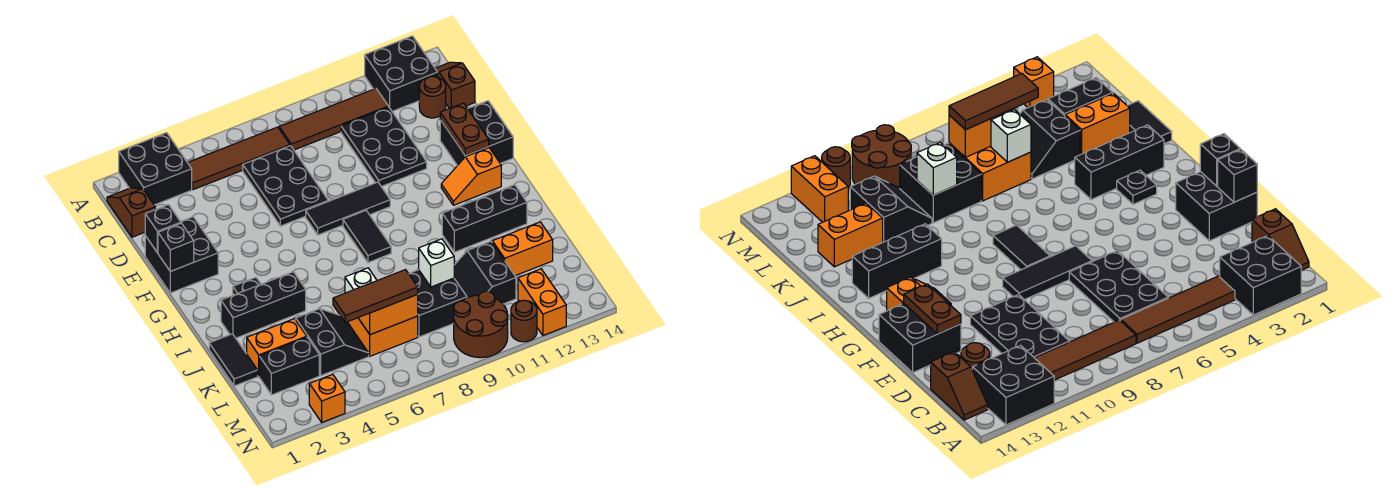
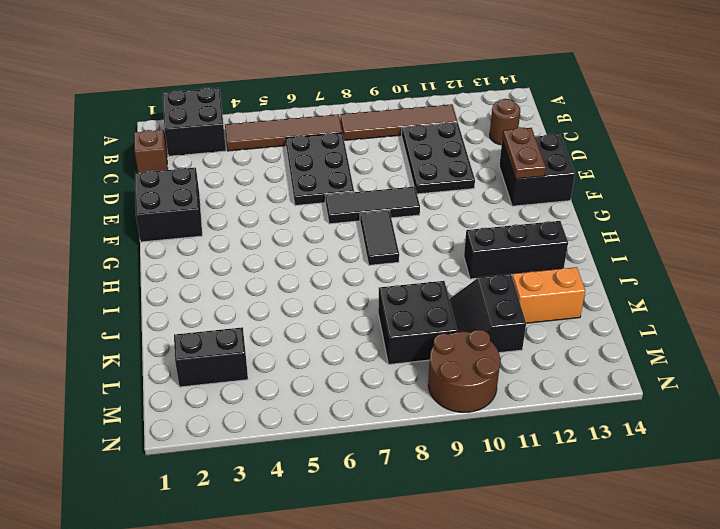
none -> black brick A12:B13 level 1
none -> brown slope B14:C14 level 1 top C
none -> orange slope G12:G13 level 1 top 13
none -> black plate H3 level 1

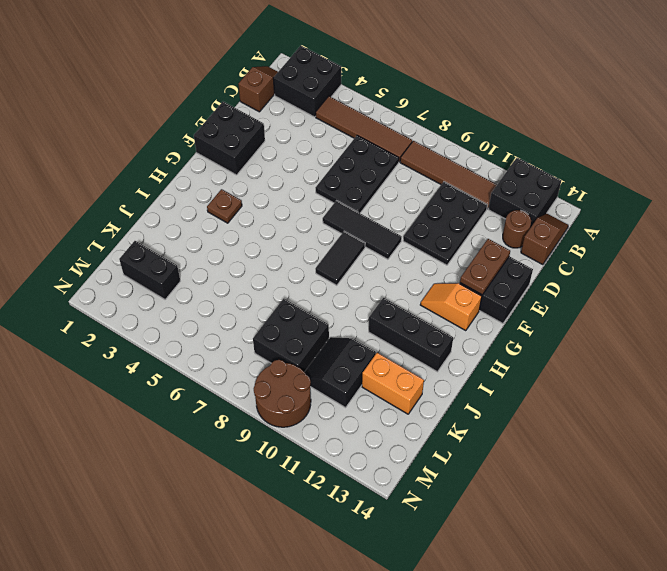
brown plate H3 level 1 -> black plate H3 level 1
none -> black brick I2:I4 level 1
none -> black tile J1:K1 level 1
none -> orange brick K2:K3 level 1
none -> black slope K4:L5 level 1 top 4

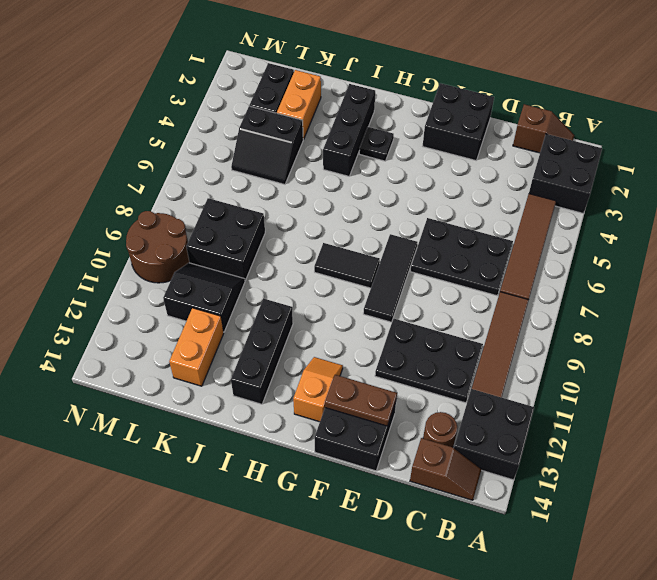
none -> black tile J1:K1 level 1
none -> orange brick K6:L7 level 1
none -> orange brick M12:N12 level 1
none -> orange brick N3 level 1

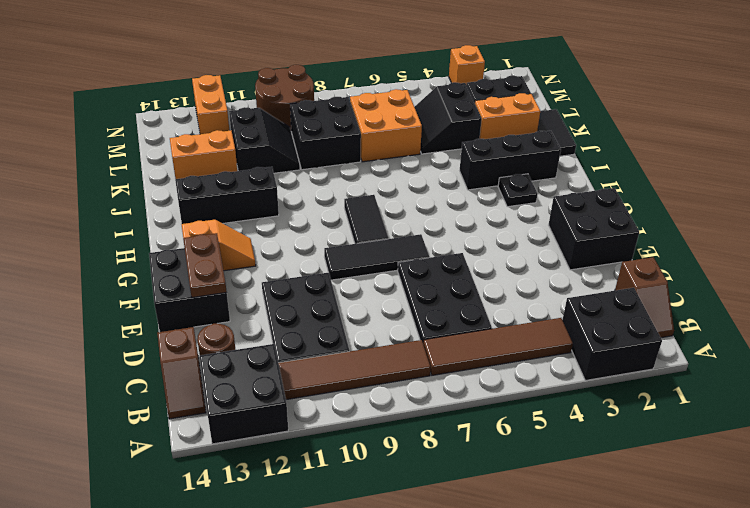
none -> brown round brick N11 level 1
none -> black brick E1 level 2
none -> black brick F1 level 2
none -> white brick K6 level 2

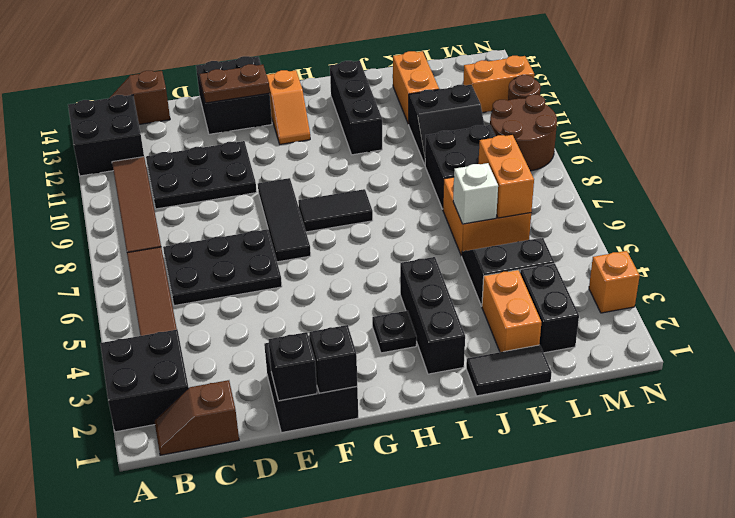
none -> brown round brick C13 level 1
none -> white brick K9 level 2
none -> brown tile L5:L7 level 3

